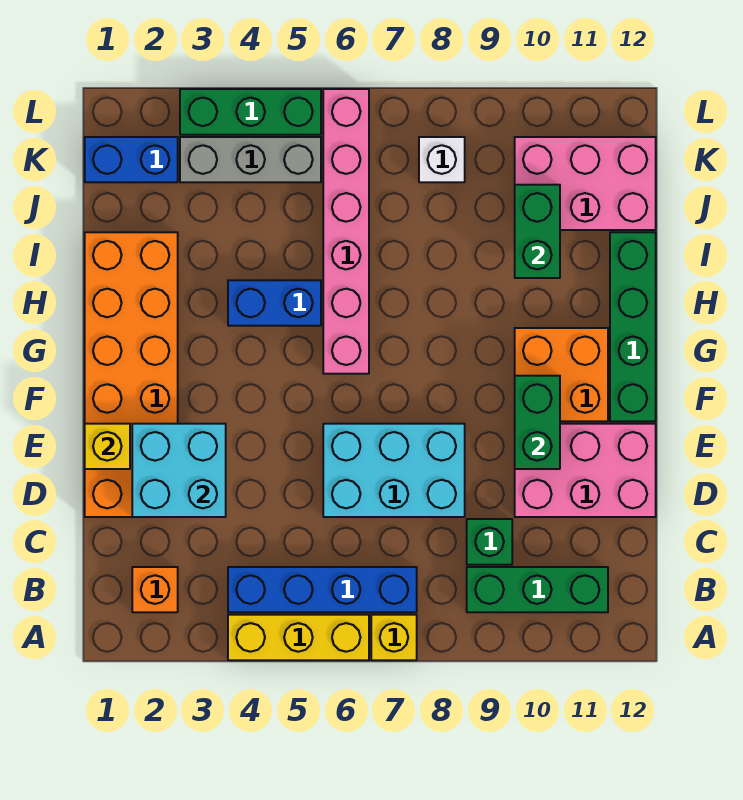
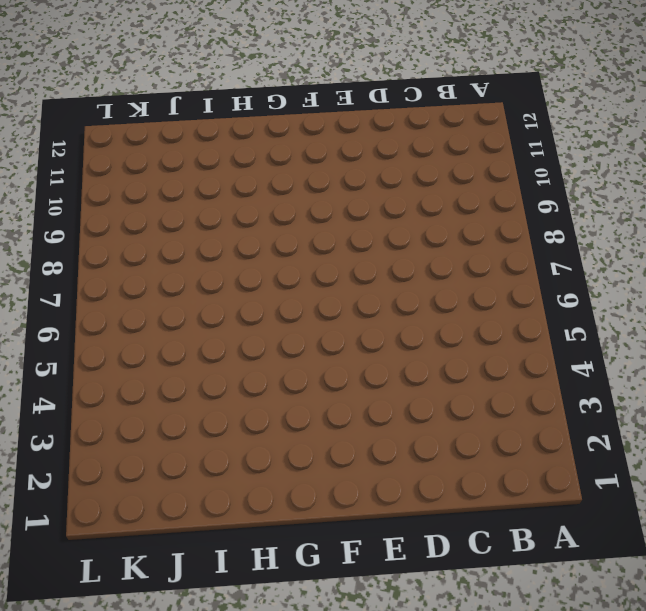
none -> yellow brick A4:A6 level 1
none -> yellow brick A7 level 1
none -> orange brick B2 level 1

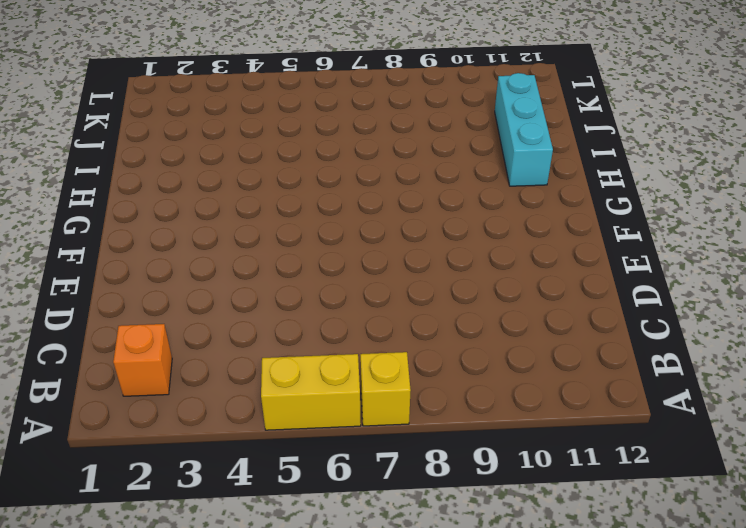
yellow brick A5:A6 level 1 -> yellow brick A4:A6 level 1
cyan brick H11:J11 level 1 -> pink brick J10:K12 level 1
none -> blue brick B4:B7 level 1
none -> green brick B9:B11 level 1
none -> green brick C9 level 1

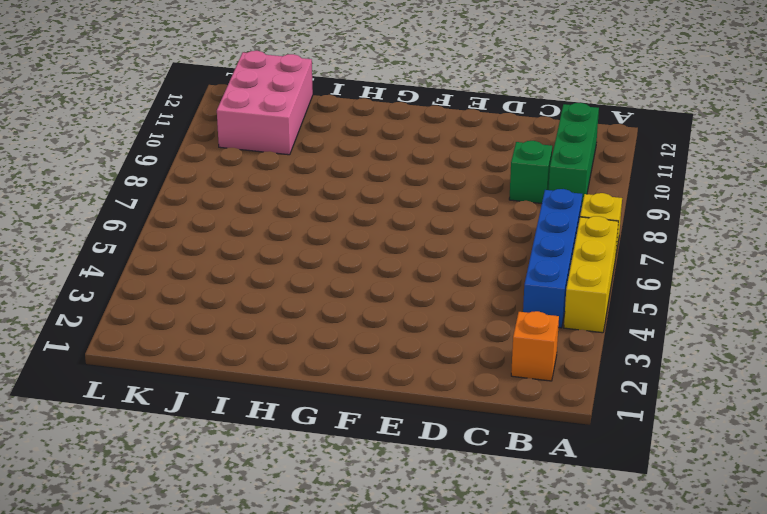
none -> orange brick D1:I2 level 1
none -> cyan brick D6:E8 level 1
none -> pink brick D10:E12 level 1

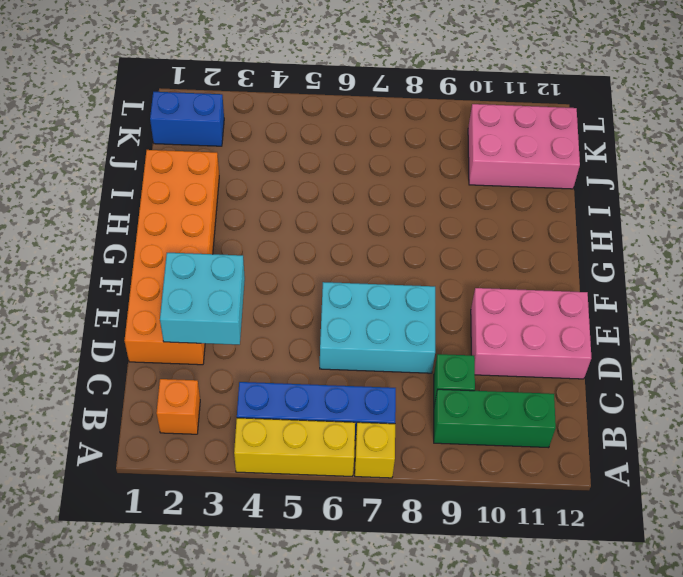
none -> orange brick F10:G11 level 1
none -> green brick F12:I12 level 1
none -> pink brick G6:L6 level 1

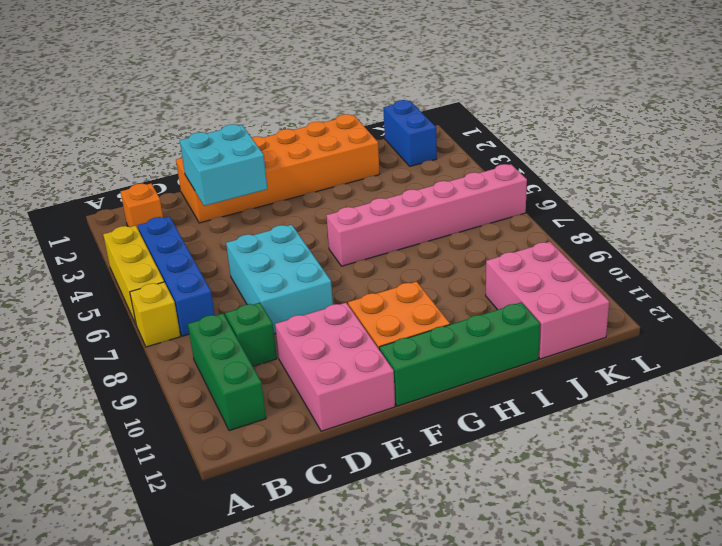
none -> blue brick H4:H5 level 1
none -> grey brick K3:K5 level 1
none -> white brick K8 level 1

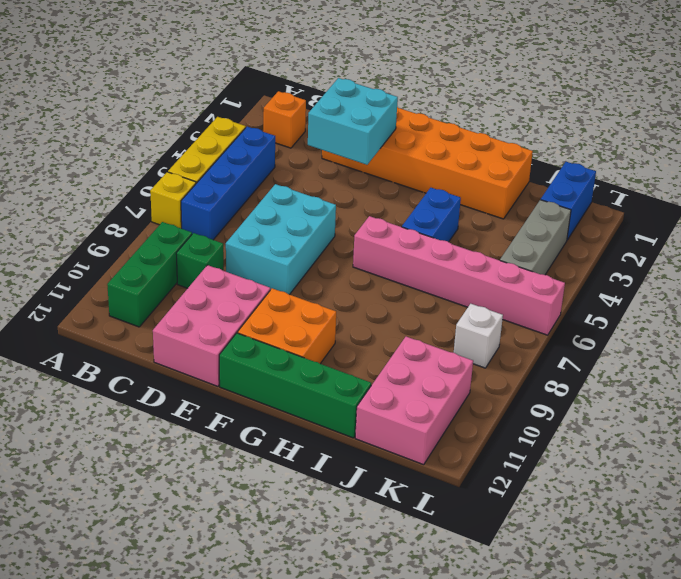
none -> green brick L3:L5 level 1
none -> yellow brick E1 level 2
none -> green brick E10:F10 level 2

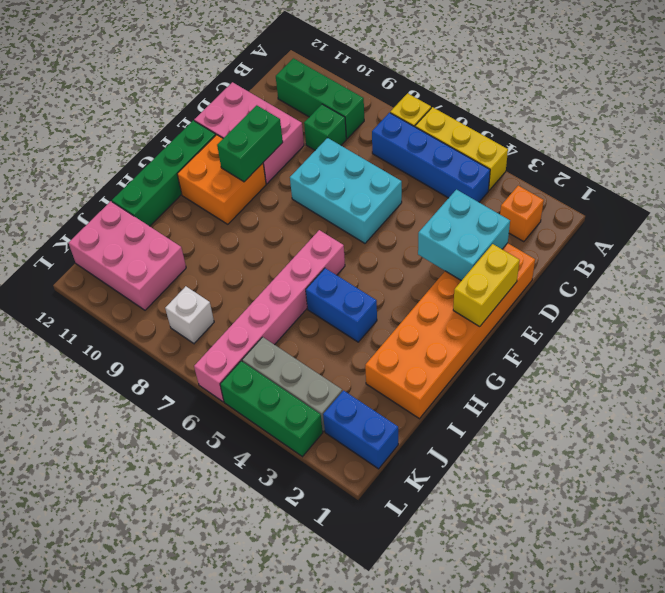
yellow brick E1:F1 level 2 -> yellow brick E1 level 2
none -> green brick I10:J10 level 2

